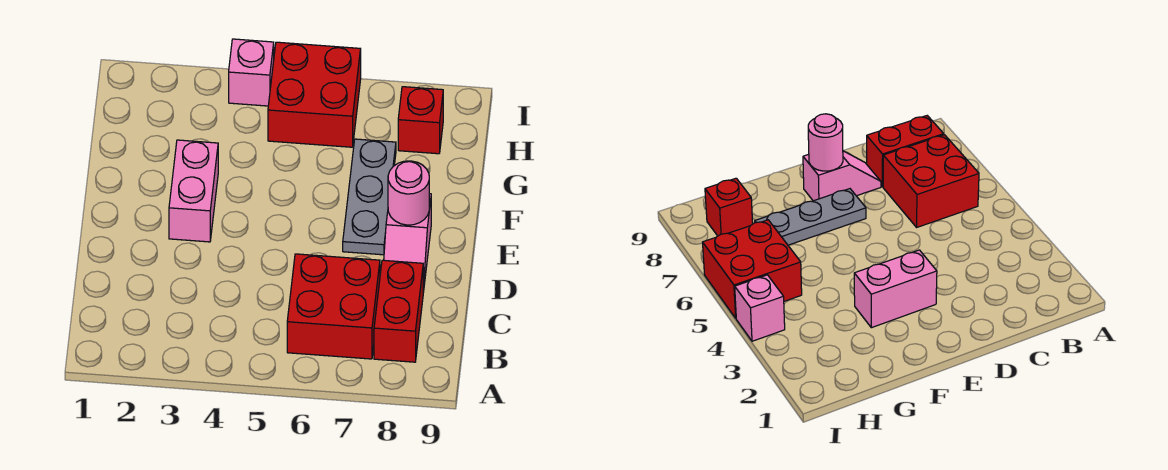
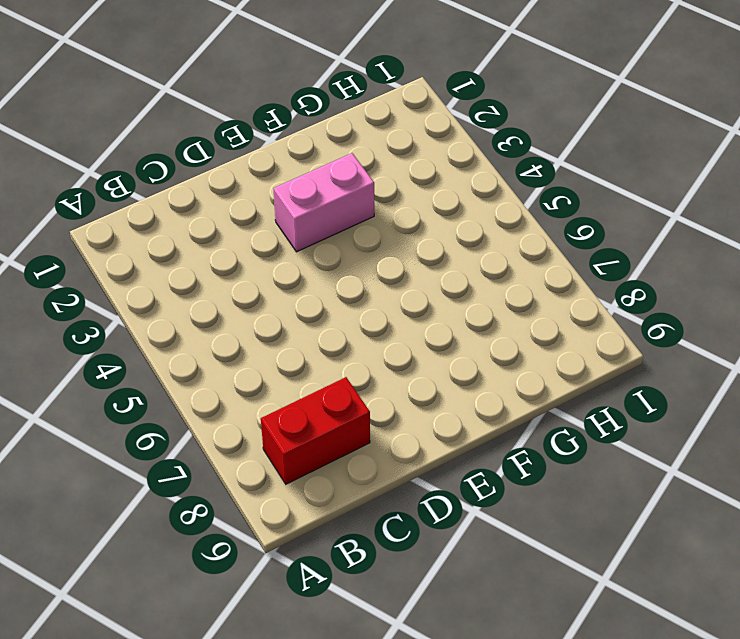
none -> red brick B6:C7 level 1
none -> pink slope D8:E8 level 1 top E

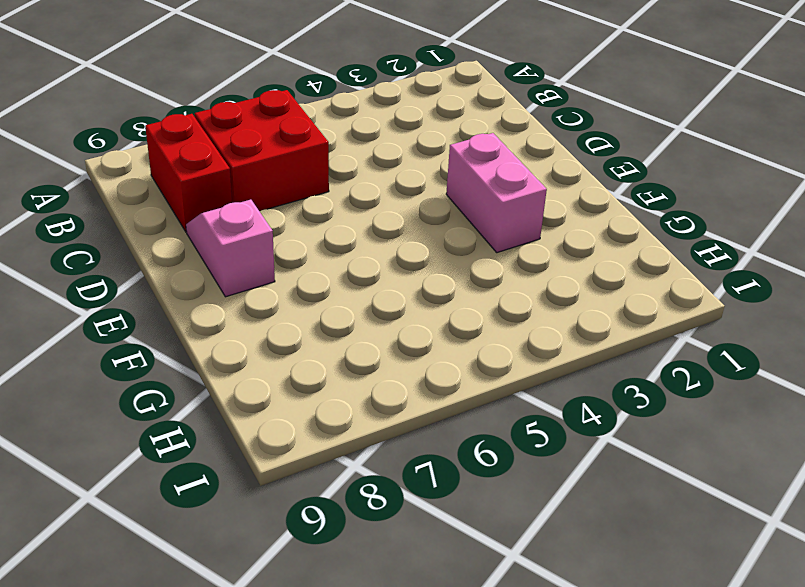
none -> grey plate E7:G7 level 1
none -> red brick H5:I6 level 1

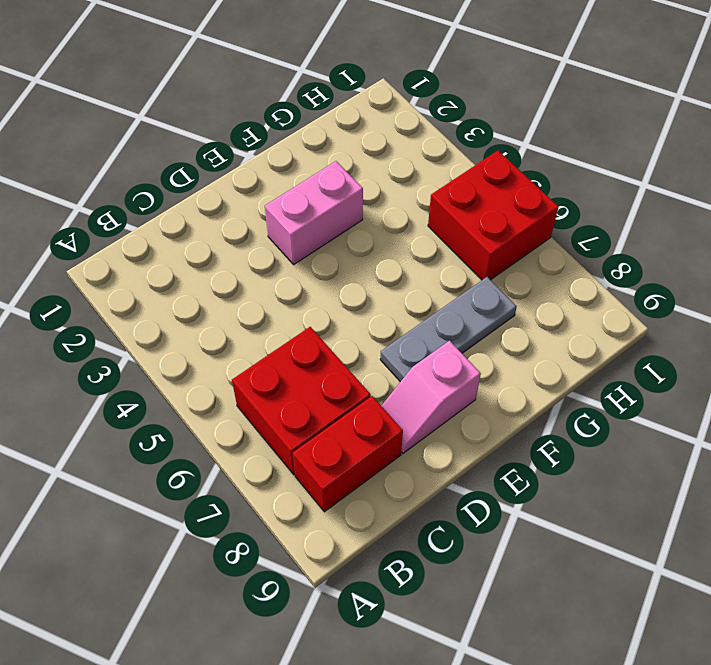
none -> red brick H8 level 1
none -> pink brick I4 level 1

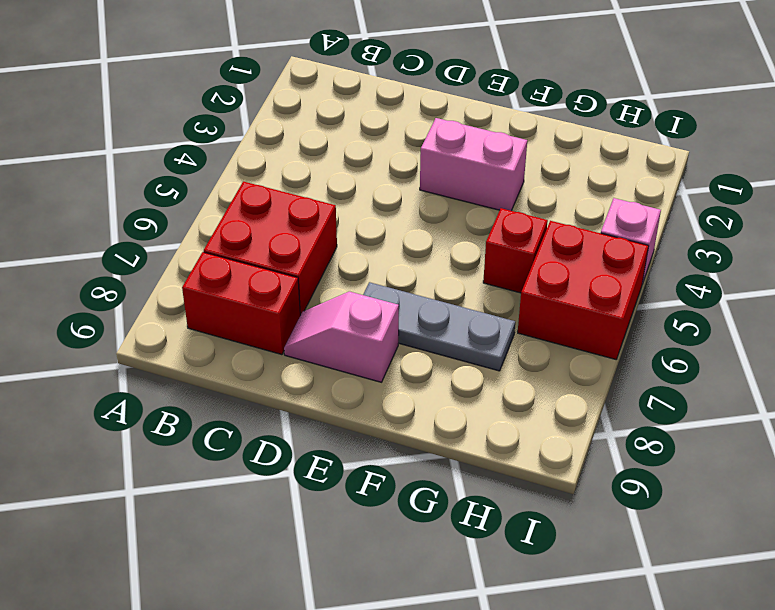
red brick G5 level 1 -> red brick H8 level 1
none -> pink round brick E8 level 2

